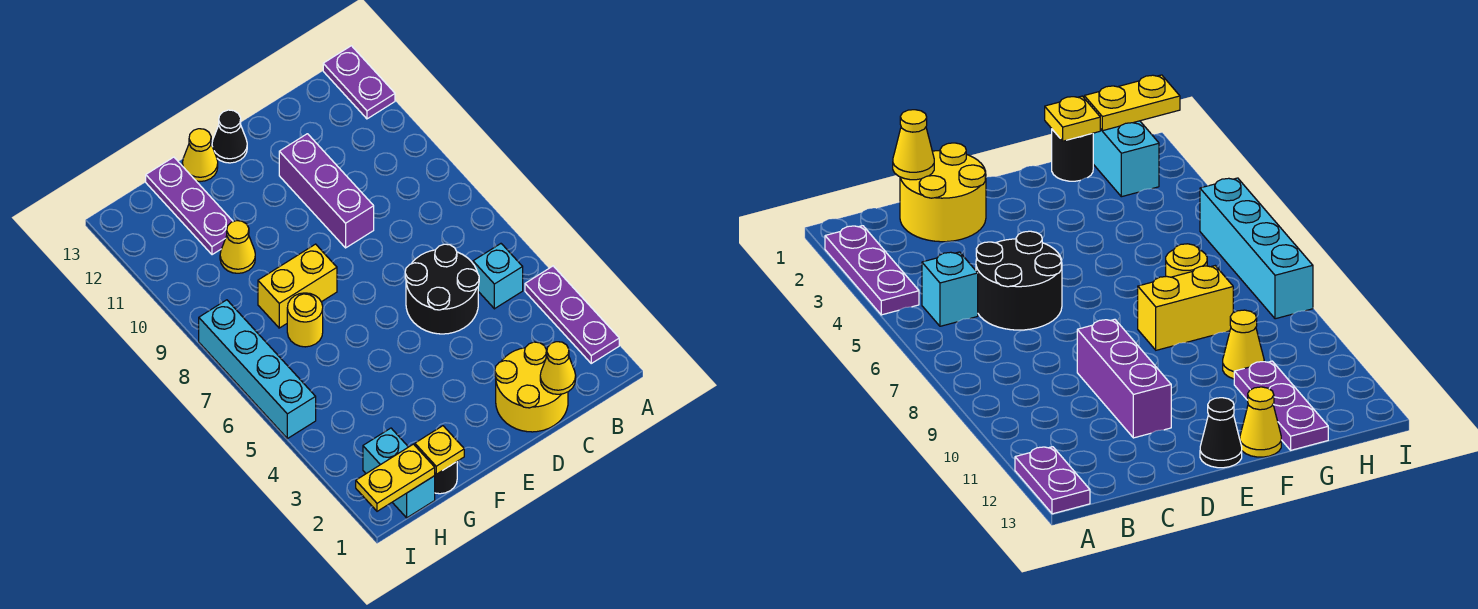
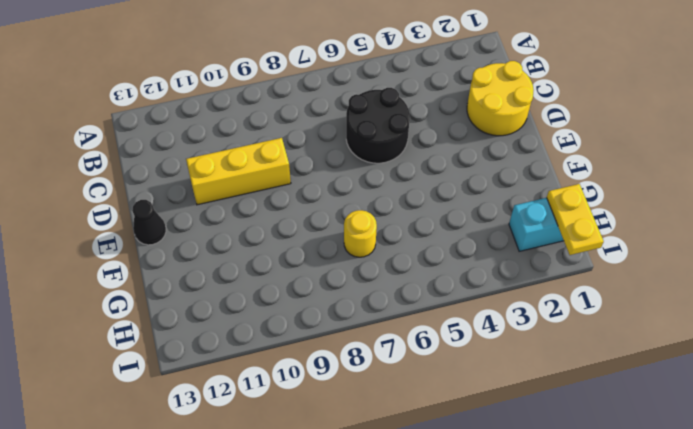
yellow brick D9:D11 level 1 -> purple brick D9:D11 level 1
none -> purple plate A2:A4 level 1
none -> purple plate A12:A13 level 1
none -> cyan brick B5 level 1

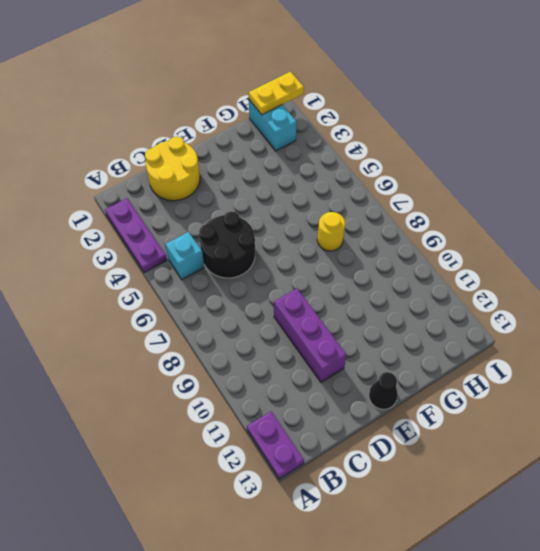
none -> yellow brick F8:G8 level 1
none -> yellow cone F13 level 1
none -> black round brick G1 level 1

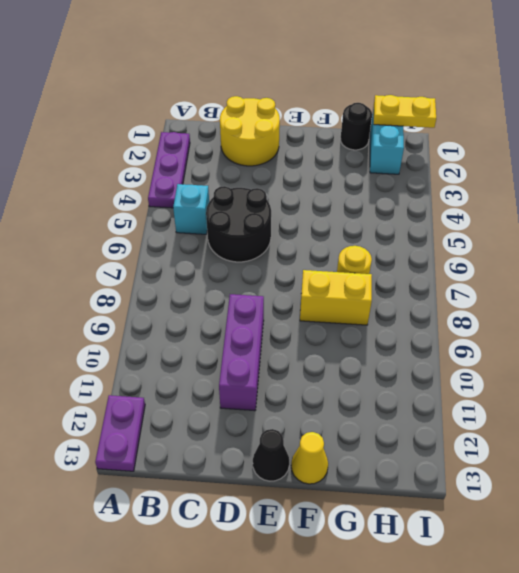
none -> yellow cone G10 level 1
none -> purple plate G11:G13 level 1
none -> cyan brick I5:I8 level 1

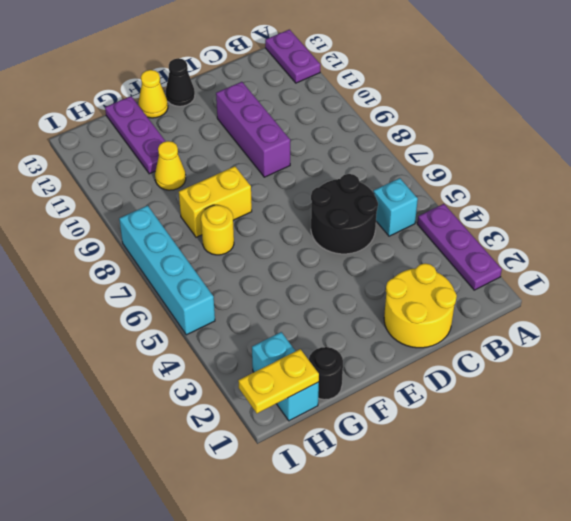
none -> yellow cone C1 level 2
none -> yellow plate G1 level 2

